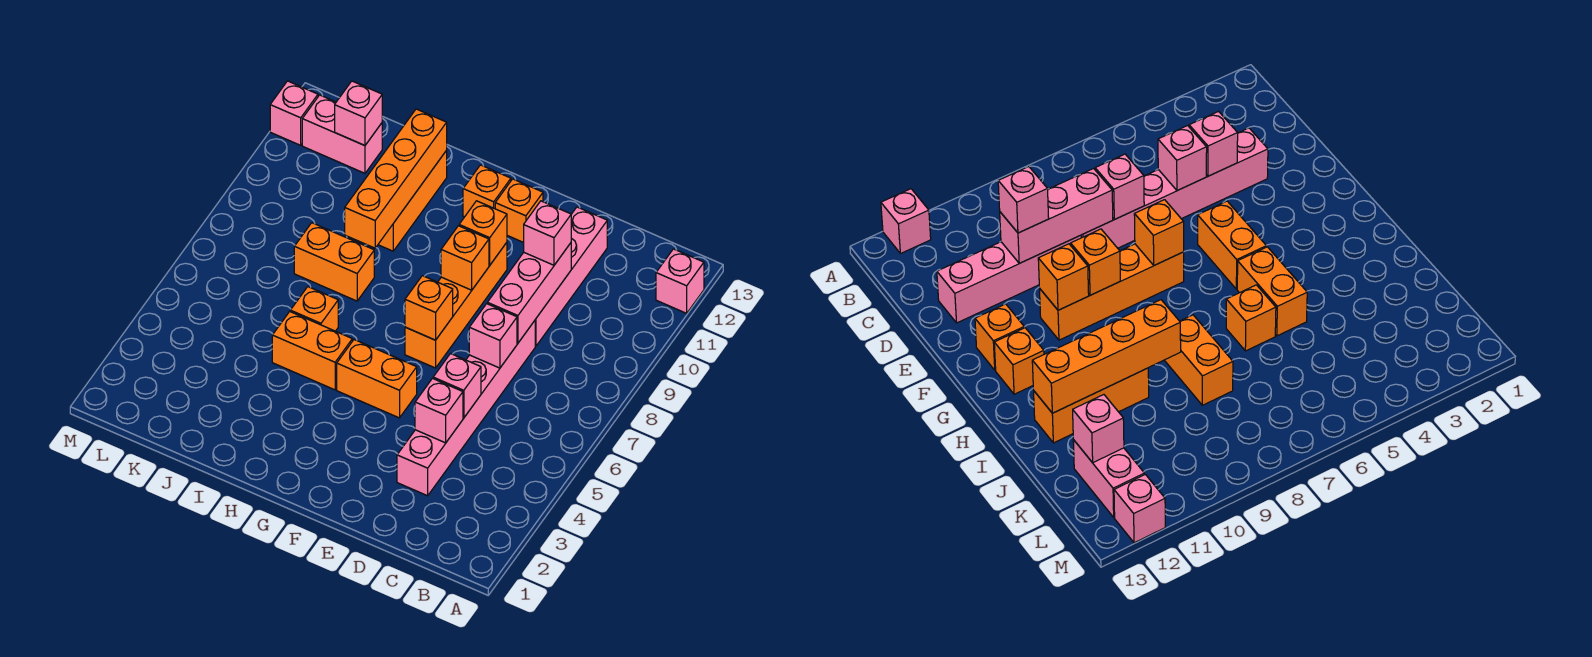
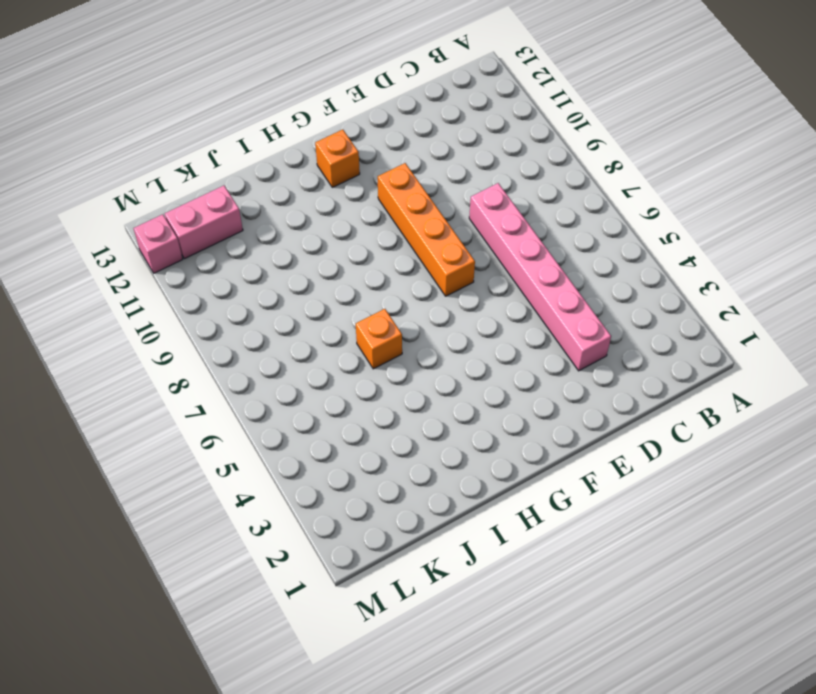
none -> pink brick A12 level 1
none -> pink brick D9:D12 level 1
none -> orange brick F5:G5 level 1

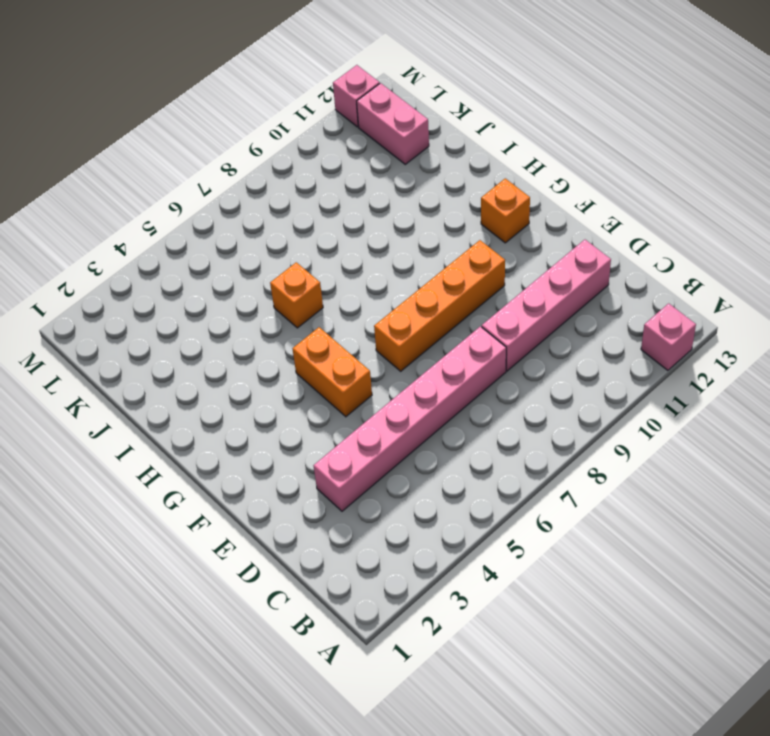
none -> orange brick F12 level 1
none -> orange brick H5:I5 level 1
none -> orange brick I8:J8 level 1

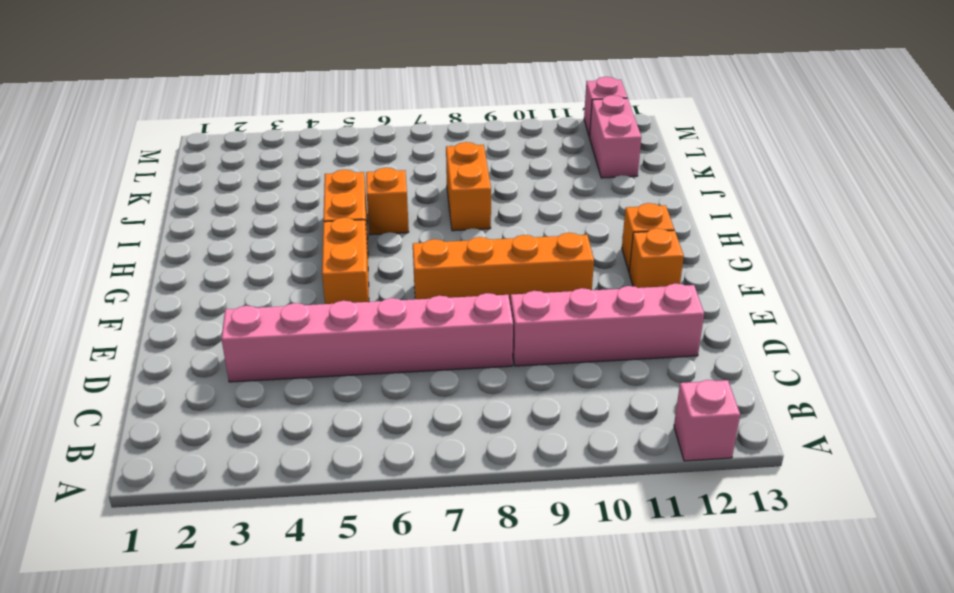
none -> orange brick I10:I12 level 1
none -> pink brick D4 level 2
none -> pink brick D5 level 2

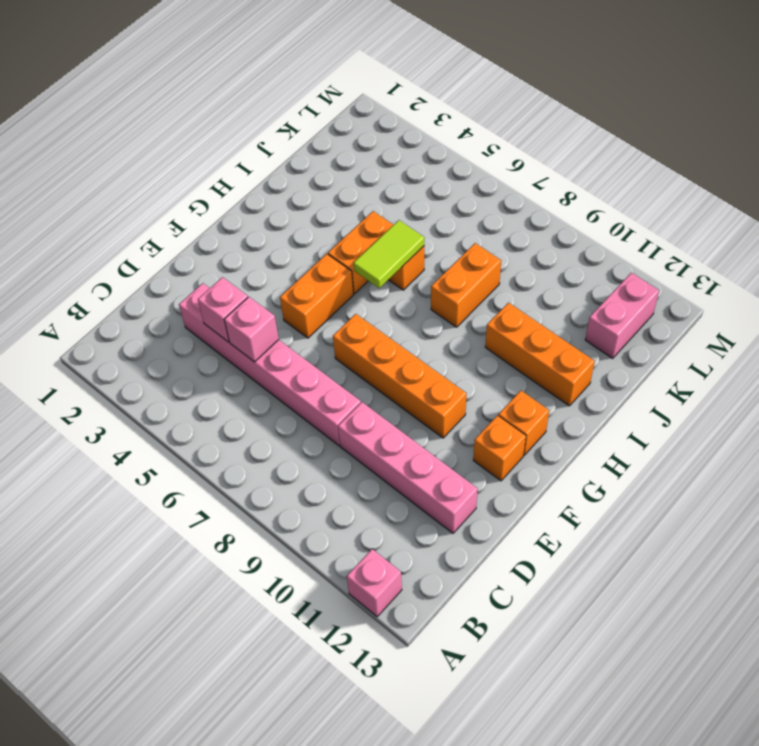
lime tile H6:I6 level 2 -> none
none -> pink brick M12 level 1
none -> pink brick D7 level 2
none -> pink brick D8:D10 level 2

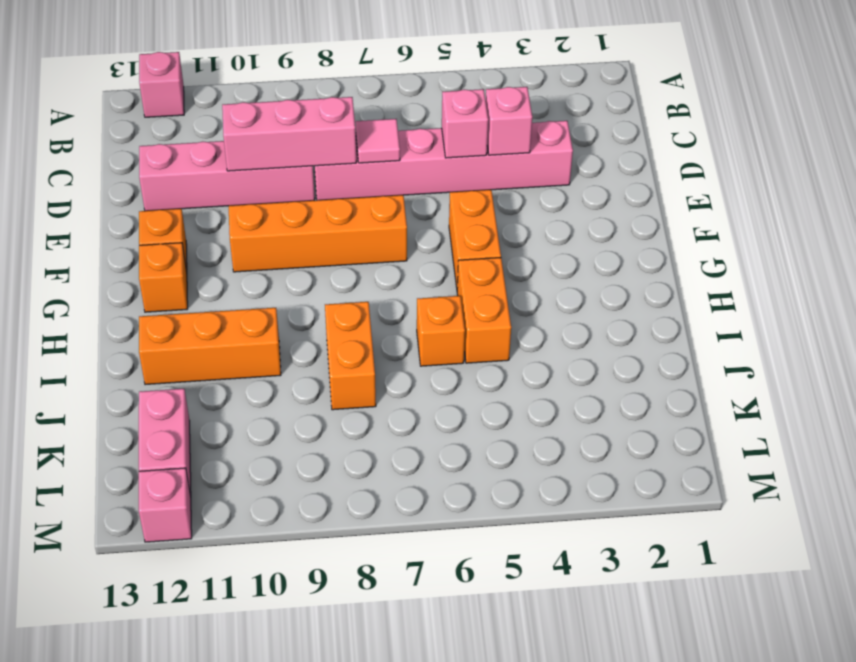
pink tile D7 level 2 -> pink brick D7 level 2
none -> orange brick F7 level 2
none -> orange brick F9 level 2
none -> orange brick F10 level 2

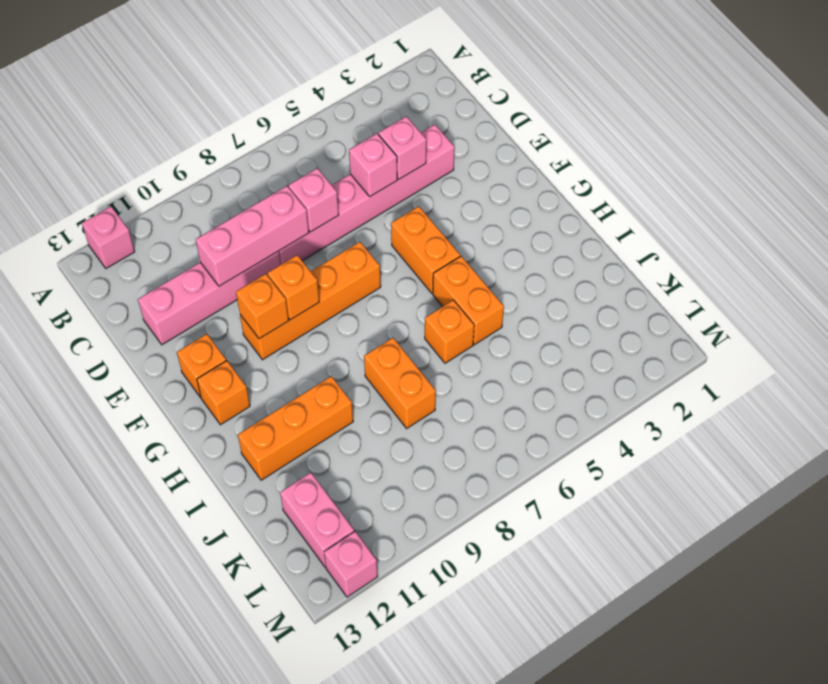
none -> orange brick F7 level 2
none -> orange brick I9:I12 level 2
none -> pink brick K12 level 2

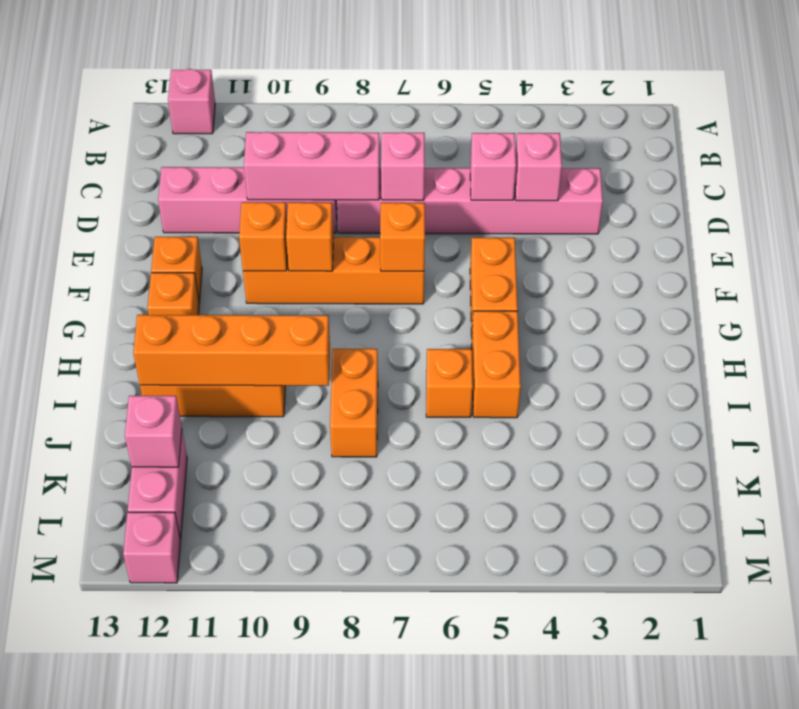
none -> pink brick D10 level 3

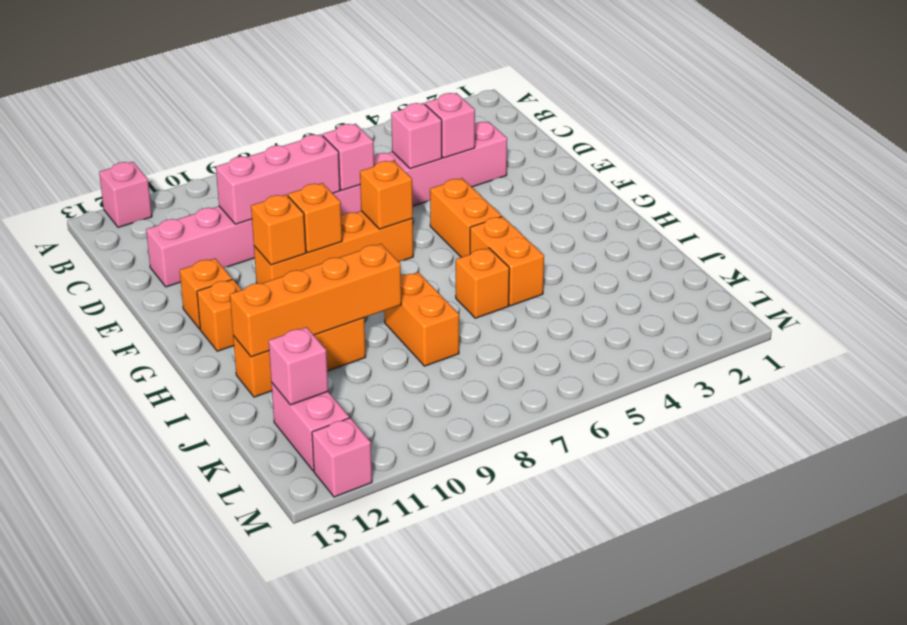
none -> pink brick D10 level 3

